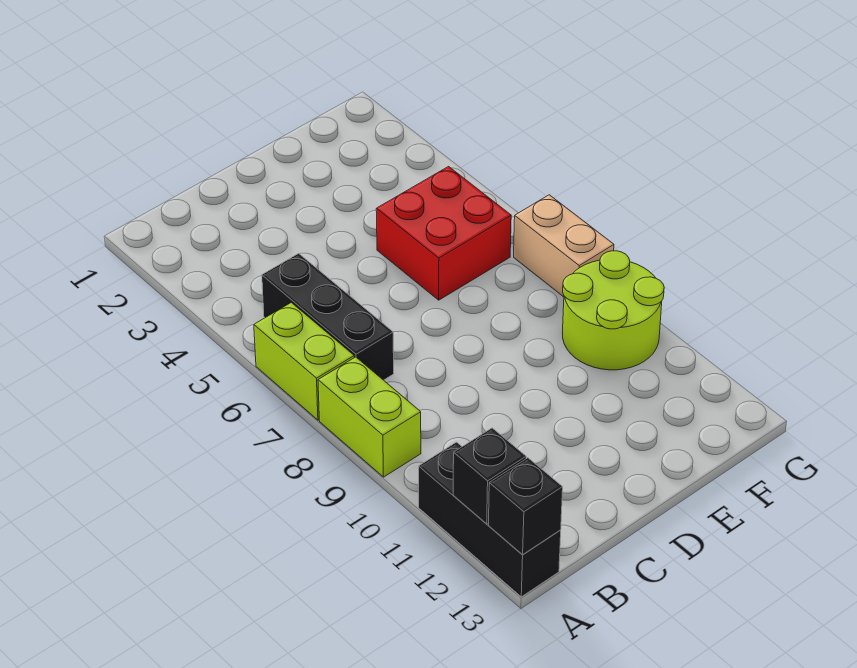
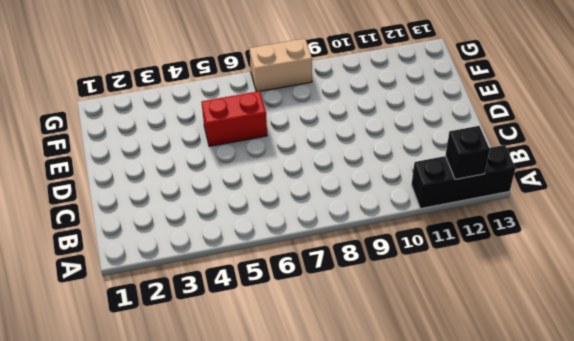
red brick E5:E6 level 1 -> red brick E5:F6 level 1
none -> lime brick A6:A7 level 1
none -> lime brick A8:A9 level 1

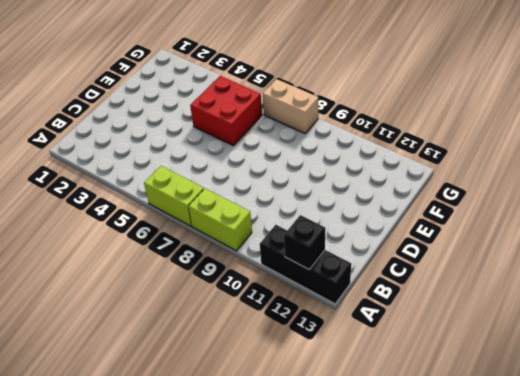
none -> black brick B5:B7 level 1
none -> lime round brick F9:G10 level 1

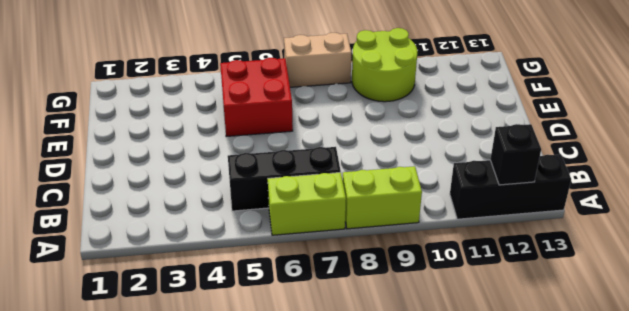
none -> black brick A13 level 2

